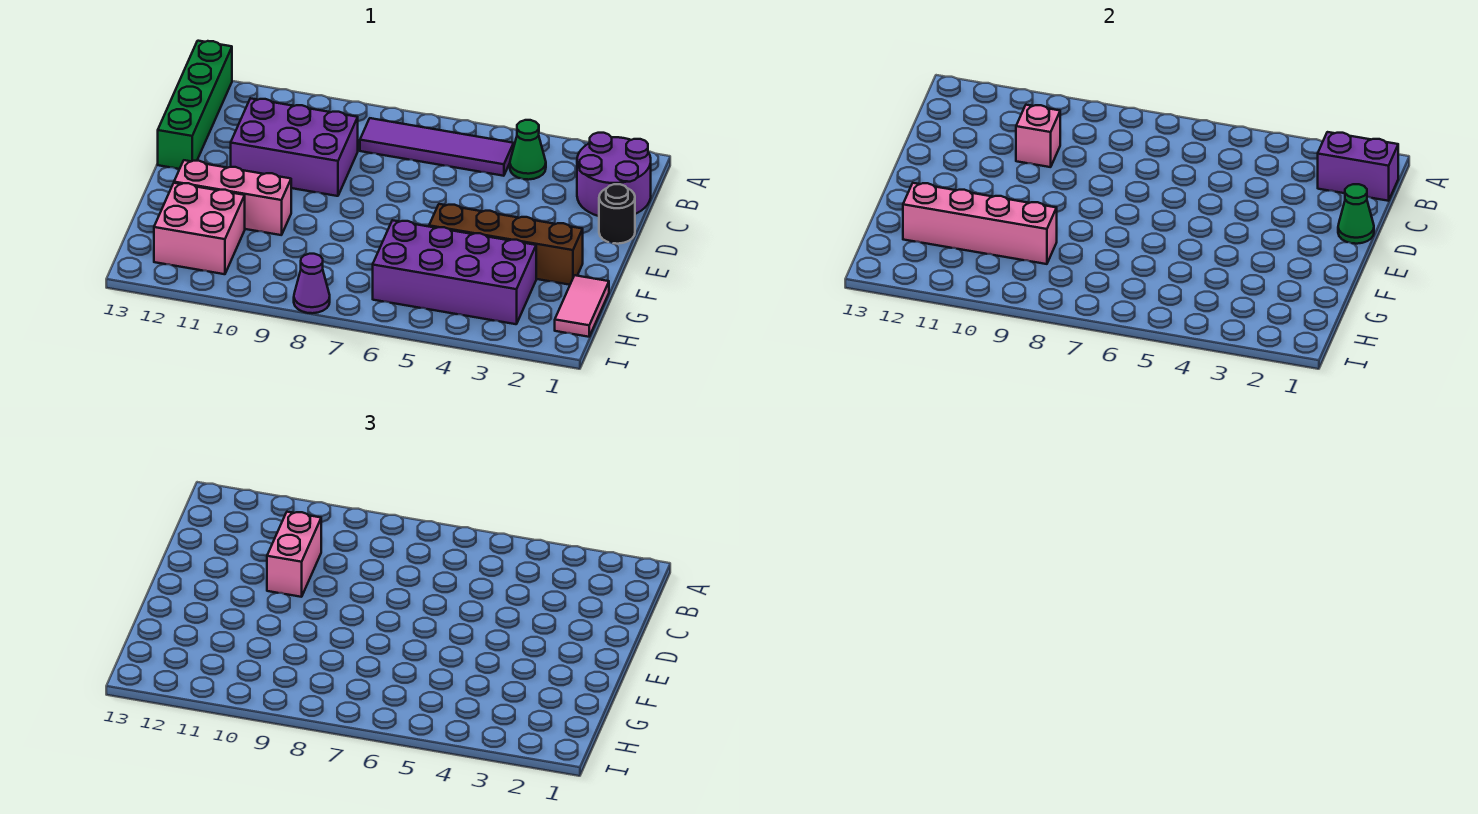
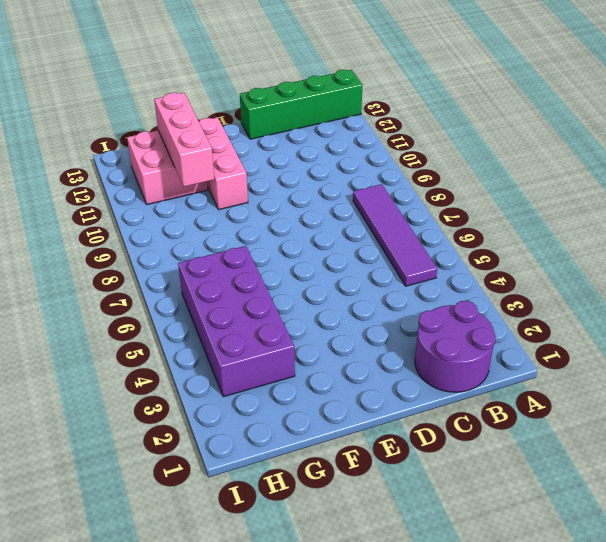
pink brick G10:G12 level 2 -> pink brick G9:G12 level 2
none -> green cone B4 level 1
none -> purple brick C9:D11 level 1
none -> black round brick D1 level 1

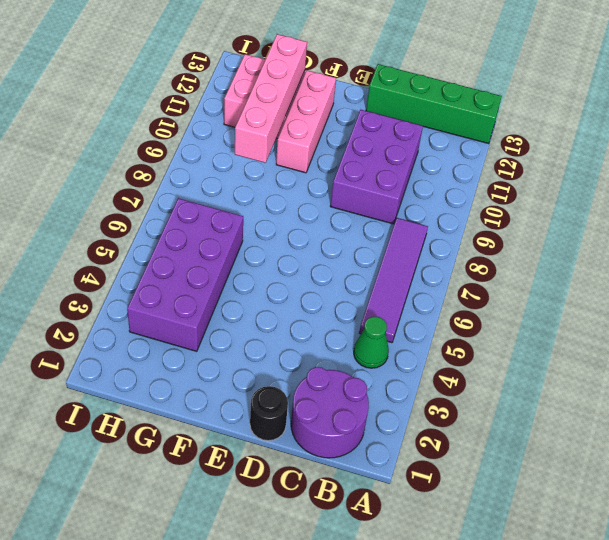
none -> brown brick F2:F5 level 1
none -> pink tile G1:H1 level 1
none -> purple cone I8 level 1

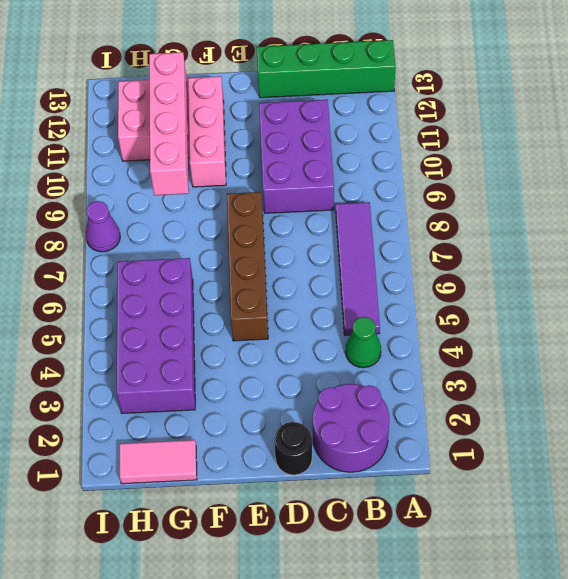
brown brick E5:E8 level 1 -> brown brick F2:F5 level 1
none -> purple brick B1:B2 level 2
none -> pink brick C10 level 2
none -> green cone D1 level 2

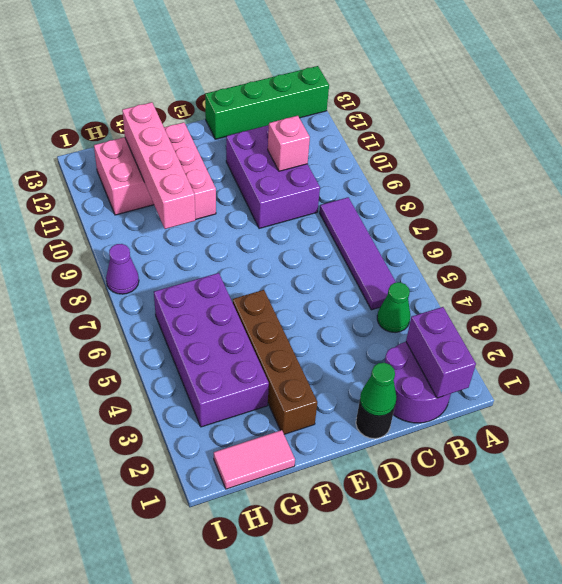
none -> pink brick C10:D10 level 3

